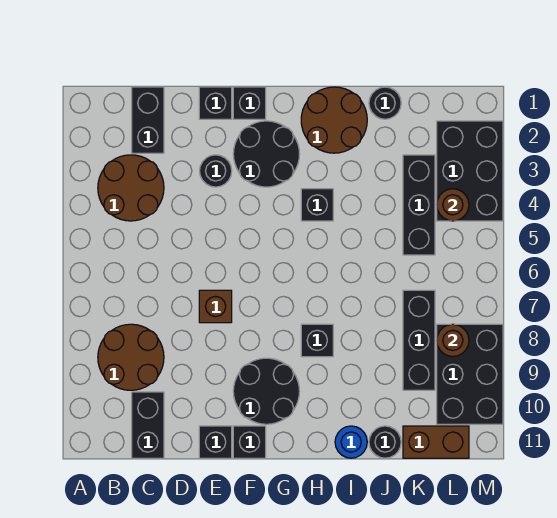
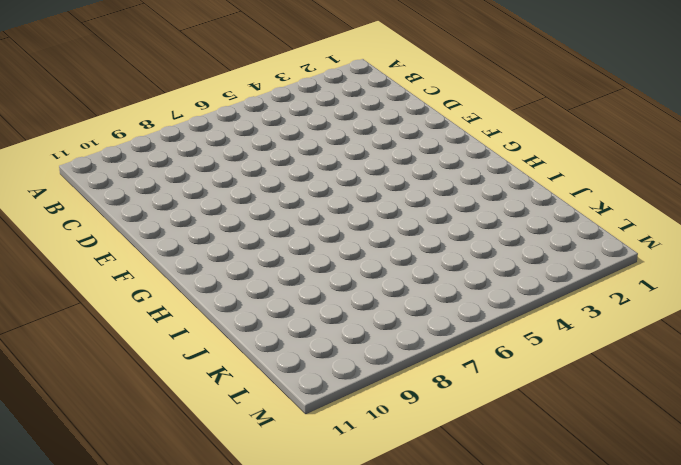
none -> brown round brick B3:C4 level 1
none -> brown round brick B8:C9 level 1
none -> black brick C1:C2 level 1

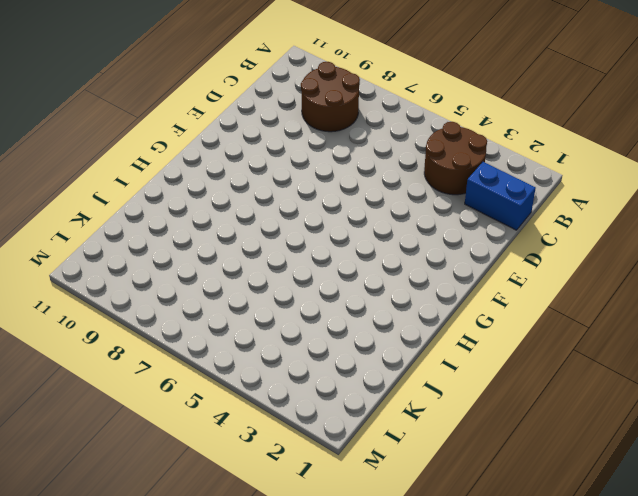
blue brick C1:C2 level 1 -> black brick C1:C2 level 1
none -> black brick C10:C11 level 1
none -> black brick E1 level 1
none -> black round brick E3 level 1

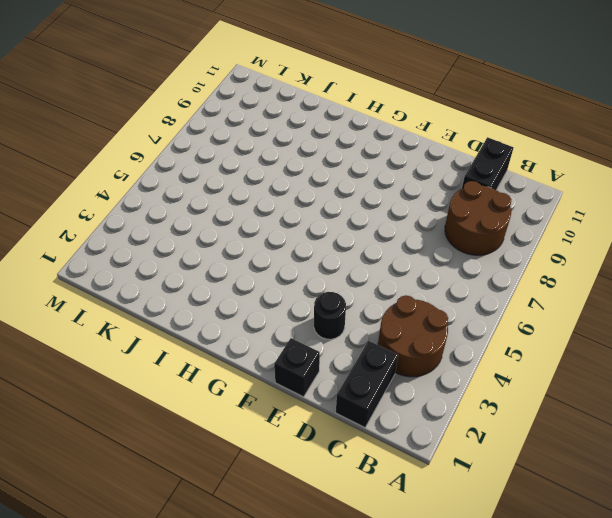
none -> brown brick E7 level 1
none -> black brick E11 level 1
none -> black brick F1 level 1

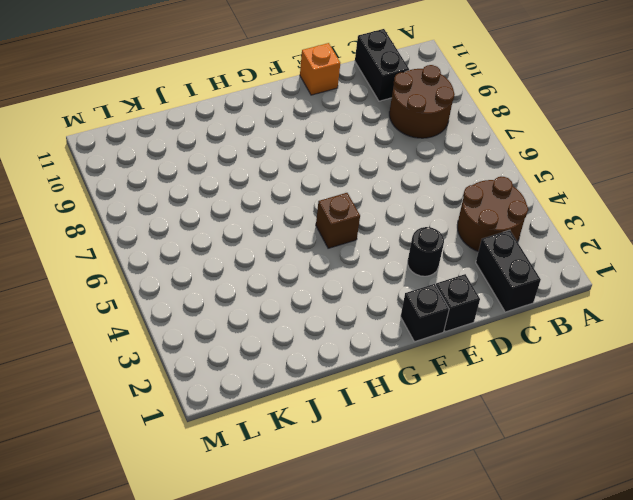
orange brick E11 level 1 -> black brick E11 level 1
brown brick G5 level 1 -> brown brick E7 level 1
none -> black round brick F2:G3 level 1
none -> black round brick F9:G10 level 1
none -> black brick F11 level 1

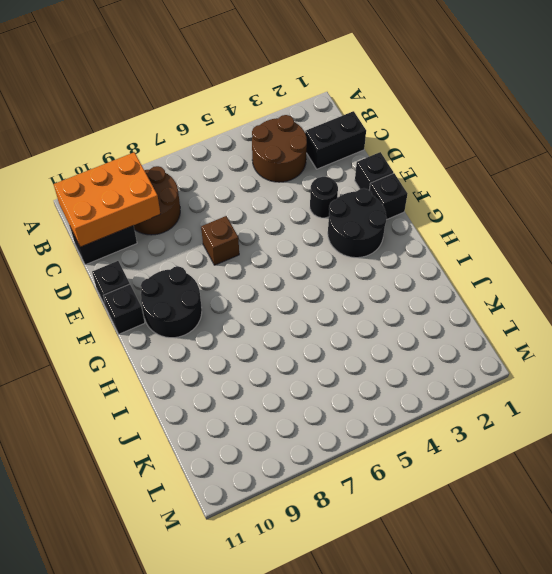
orange brick B9:C11 level 2 -> none
none -> brown round brick H1:I2 level 1
none -> black brick H4 level 1
none -> black brick H8 level 1

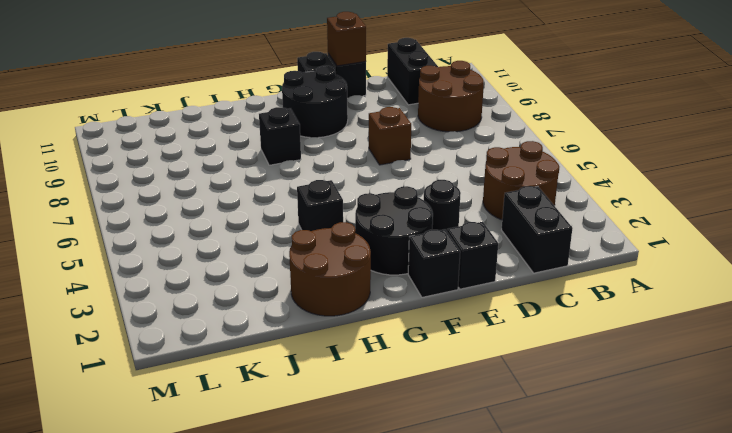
brown brick E11 level 2 -> none
none -> blue round brick I11 level 1
none -> black round brick J1 level 1
none -> black round brick J11 level 1

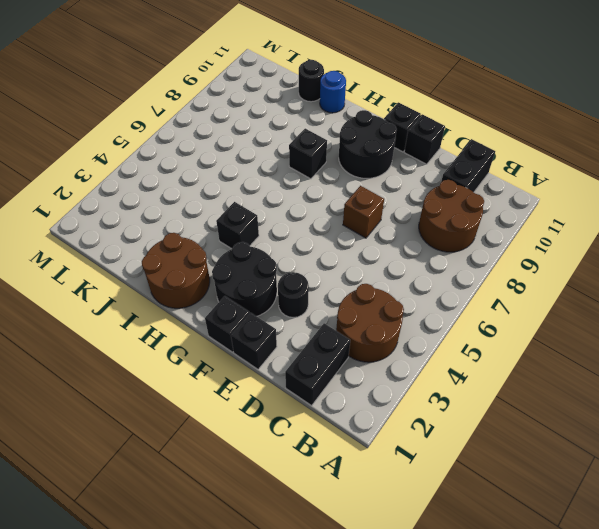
none -> black round brick J1 level 1
none -> black brick K3:K5 level 1
none -> black brick K7:K9 level 1

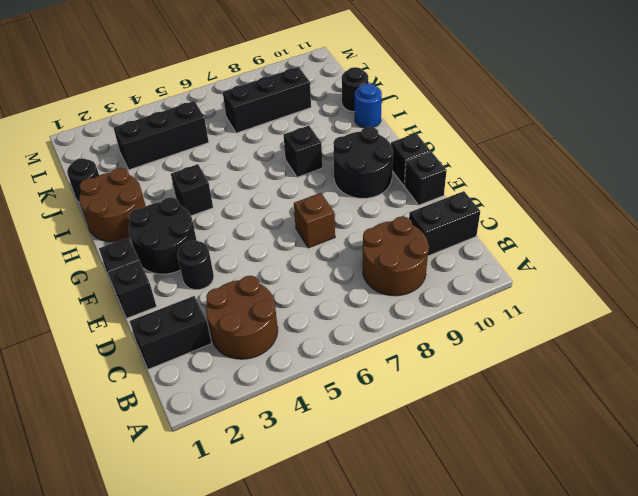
none -> brown brick K11:L11 level 1
none -> black brick L2:M4 level 1
none -> black brick L8:M10 level 1

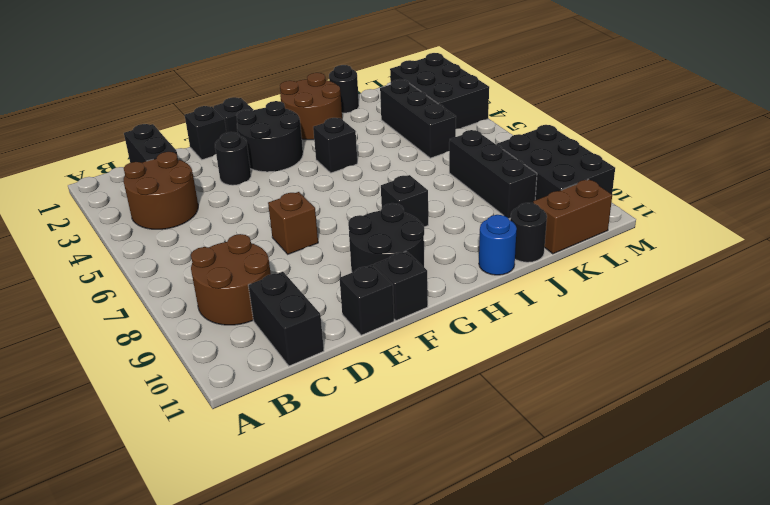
none -> brown round brick L4 level 2
none -> brown round brick L8 level 2

